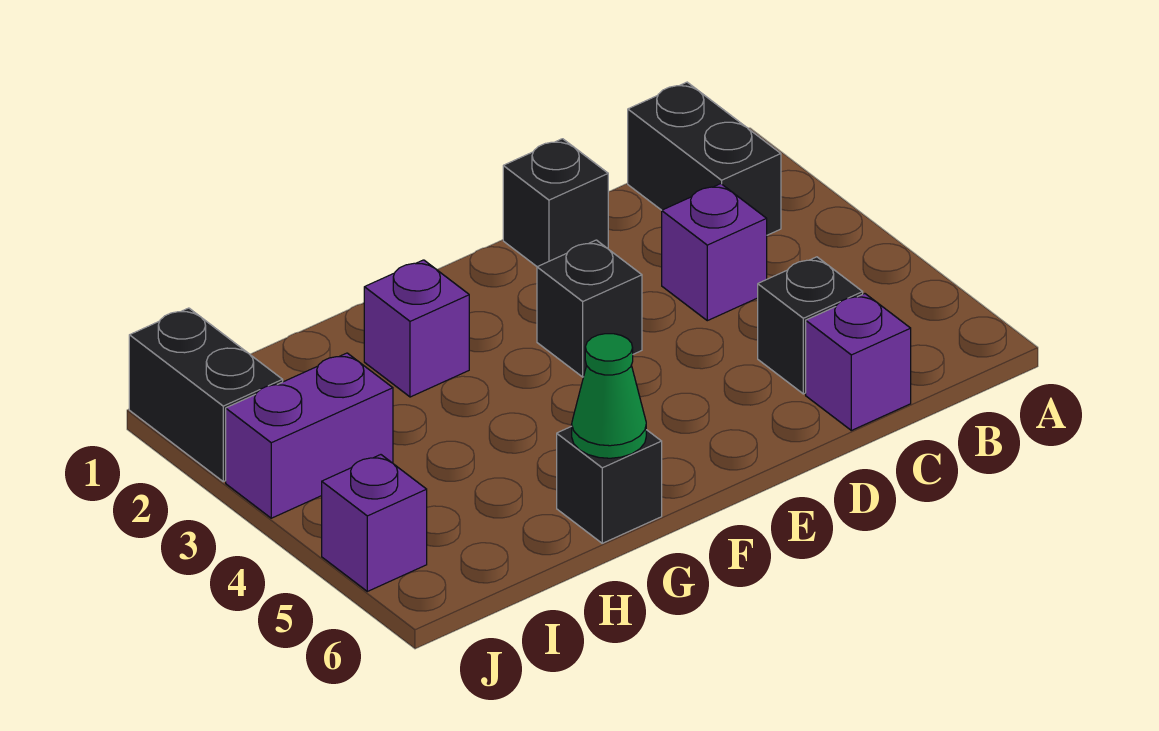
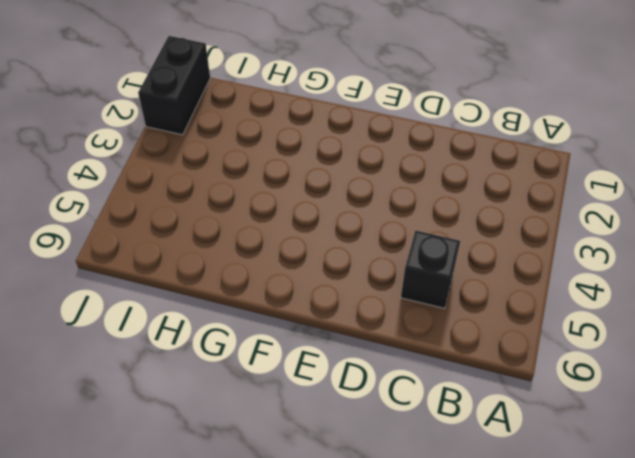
none -> black brick B1:B2 level 1
none -> purple brick C3 level 1
none -> purple brick C6 level 1

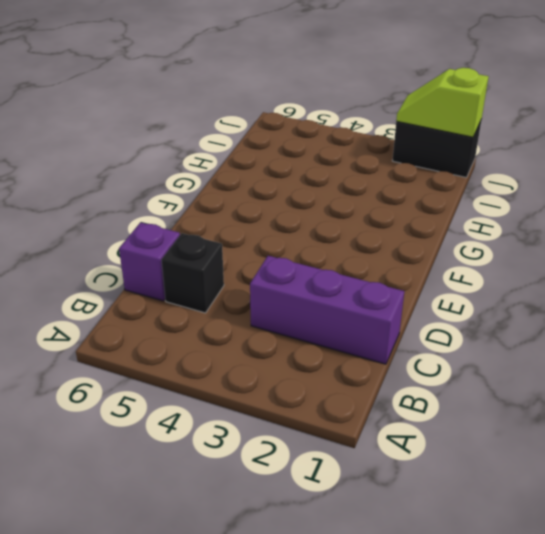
purple brick C1:C3 level 1 -> purple brick C3 level 1
lime slope J1:J2 level 2 top 1 -> none
none -> black brick B1:B2 level 1
none -> black brick D1 level 1
none -> black brick E3 level 1

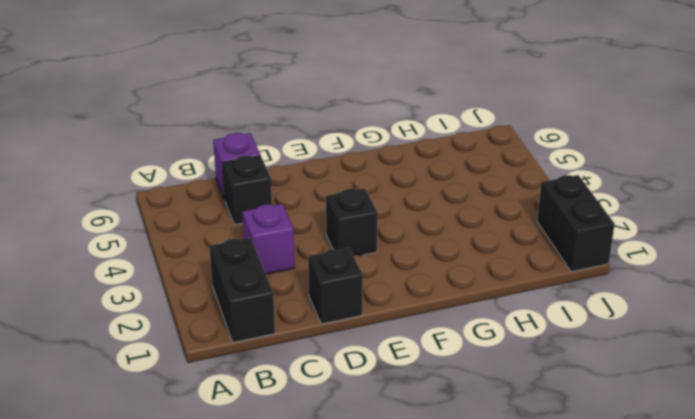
none -> purple brick G2 level 1
none -> black brick G6 level 1
none -> purple brick I3:J3 level 1

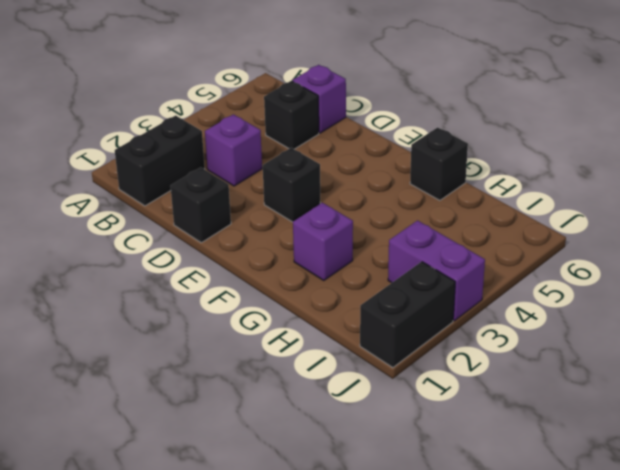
none -> purple brick J5 level 1
none -> green cone G6 level 2

